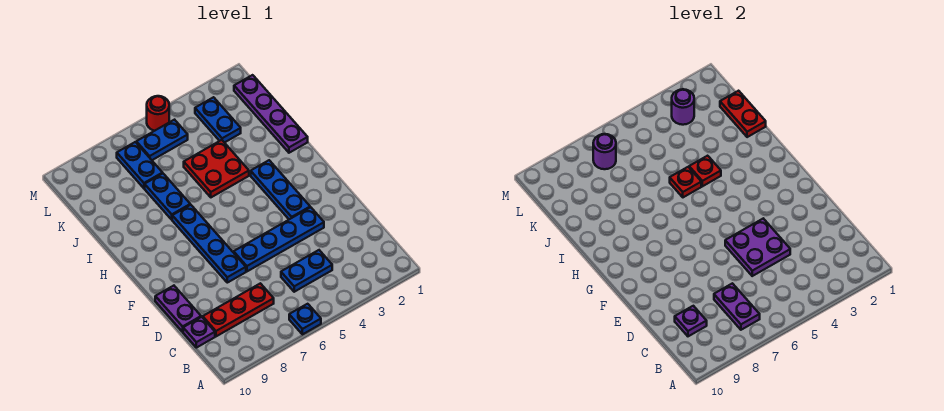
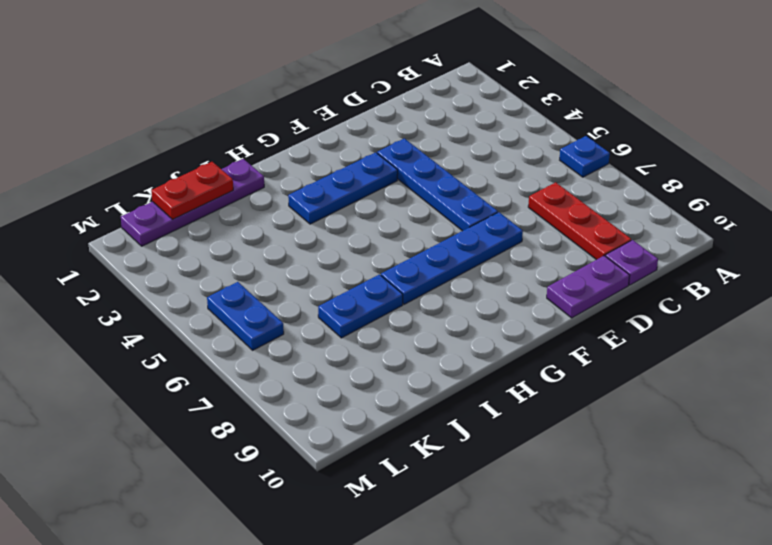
none -> blue plate C4:C5 level 1
none -> red plate I4:J5 level 1
none -> blue plate K3:L3 level 1

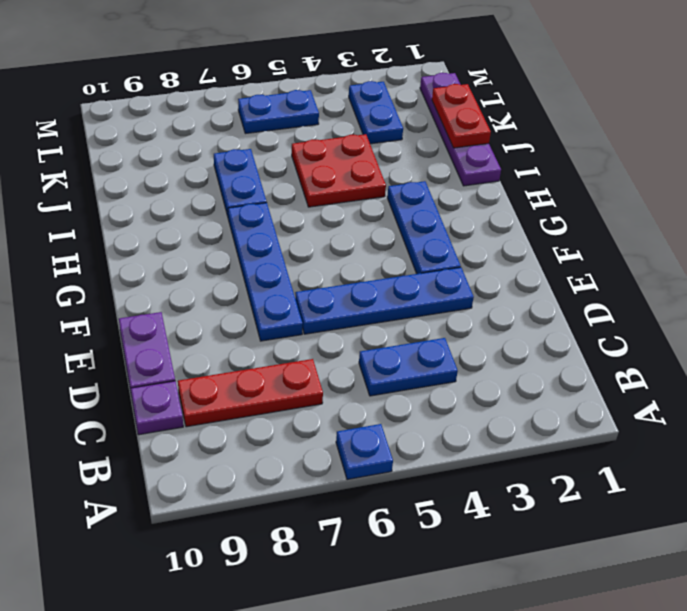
none -> blue plate K7:L7 level 1
none -> red round brick M5 level 1
none -> purple plate B7:C7 level 2

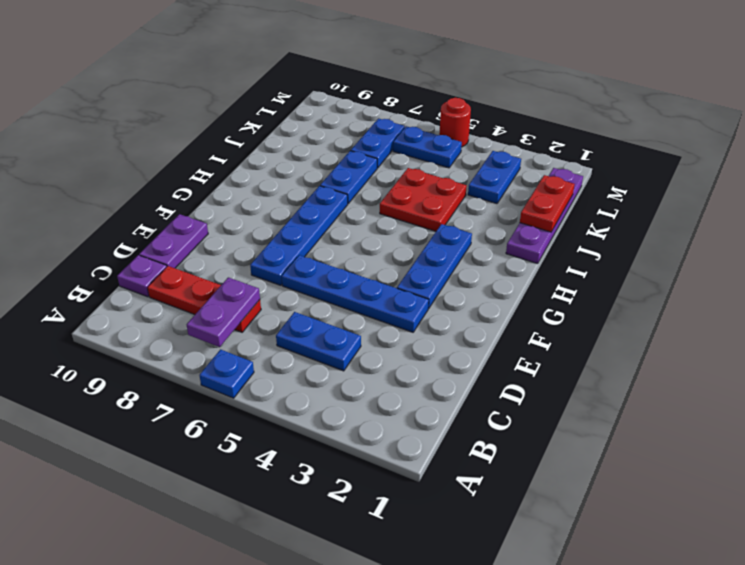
none -> purple plate C9 level 2
none -> purple plate D4:E5 level 2
none -> red plate I4 level 2

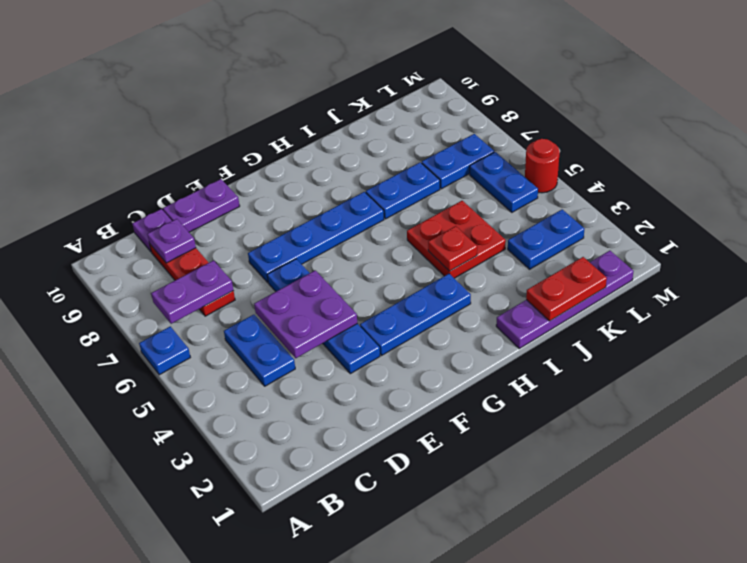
none -> red plate I5 level 2
none -> purple round brick L3 level 2
none -> purple round brick L7 level 2

